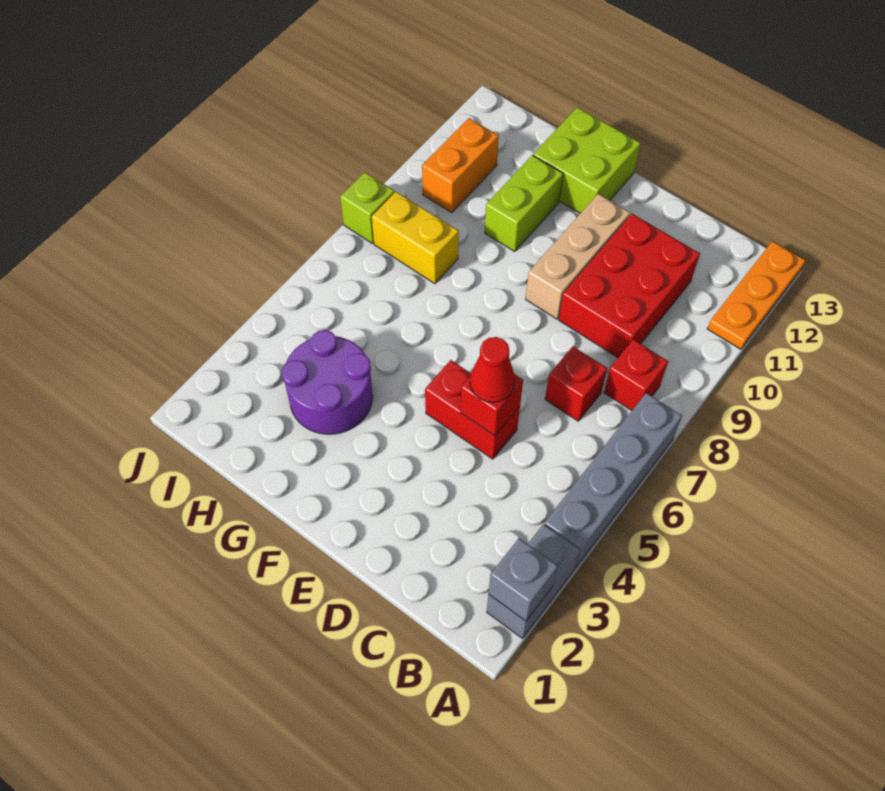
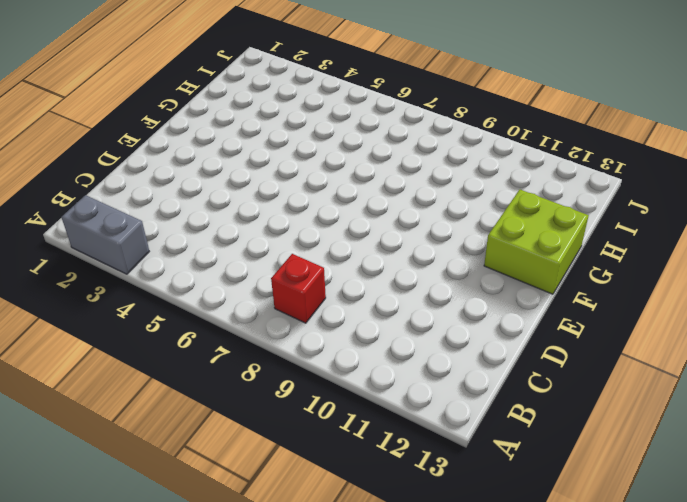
none -> grey brick A4:A7 level 1
none -> orange plate A11:A13 level 1
none -> red brick C7 level 1

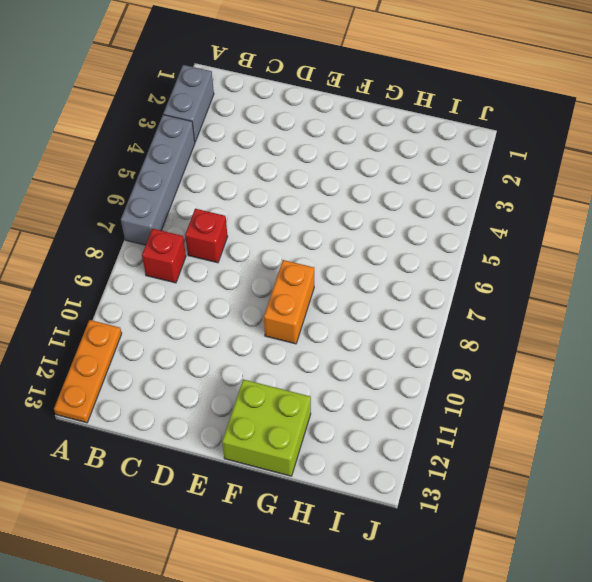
orange brick F8:F9 level 1 -> orange brick I10:I11 level 1
none -> red brick C9:D11 level 1
none -> red brick D5:E5 level 1
none -> tan brick E9:E11 level 1

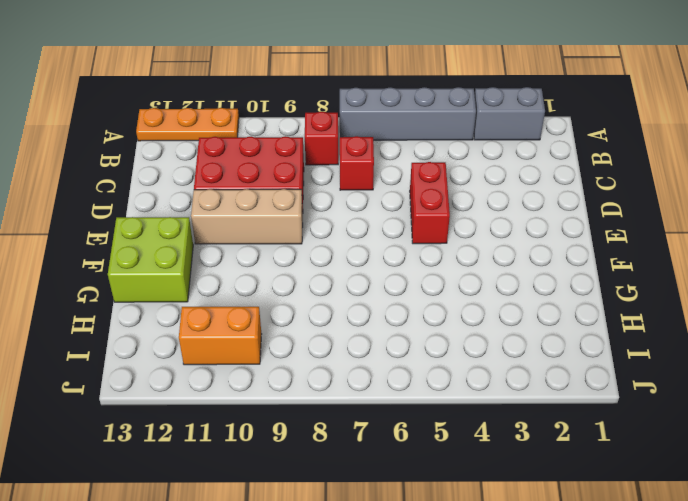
none -> purple round brick G3:H4 level 1
none -> lime brick G10:G11 level 1
none -> yellow brick H8:I8 level 1

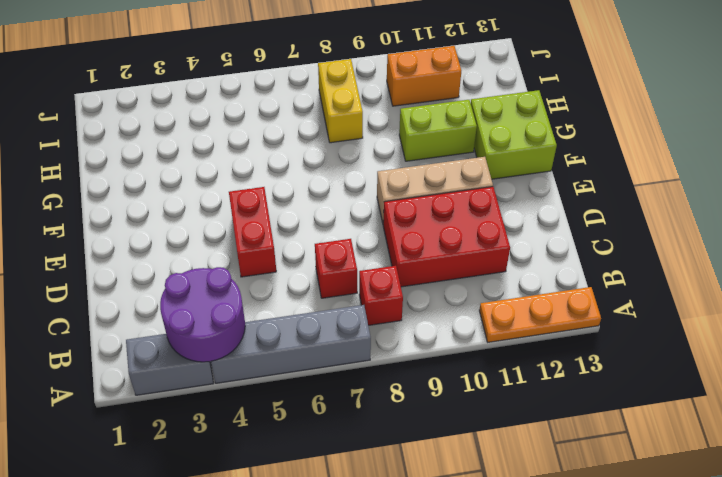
purple round brick A3:B4 level 2 -> purple round brick G3:H4 level 1
none -> lime brick J8 level 1
none -> grey brick A2 level 2
none -> red brick D5 level 2

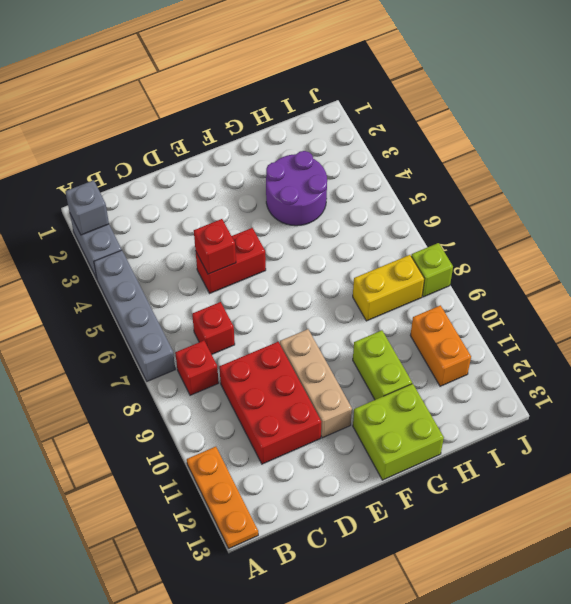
none -> red cone D5 level 3

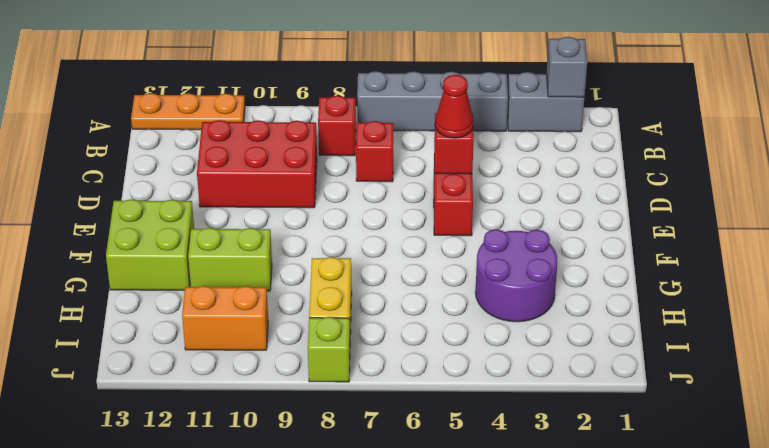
none -> tan brick E9:E11 level 1

